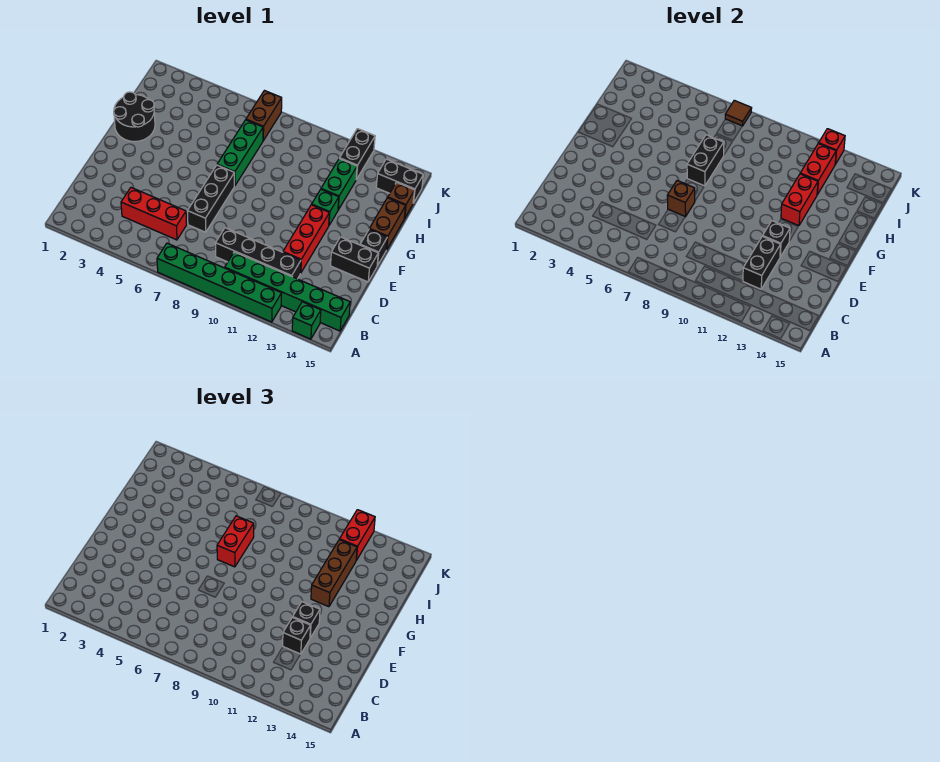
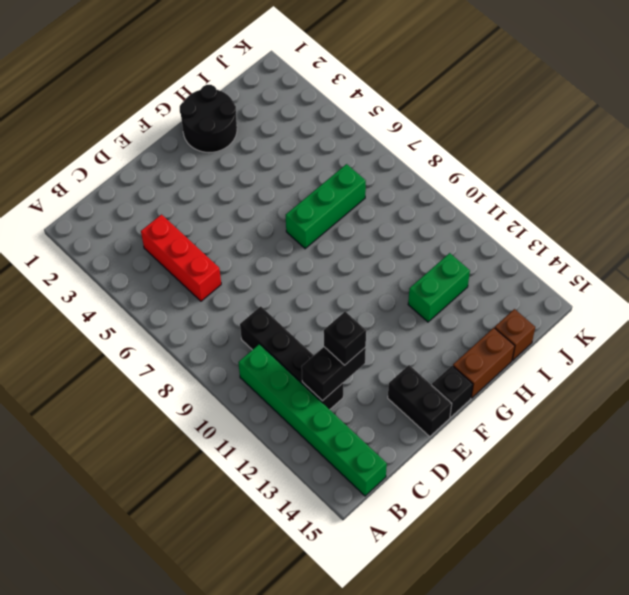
none -> green brick A7:A12 level 1
none -> green brick A14 level 1
none -> black brick D7:F7 level 1
none -> red brick D12:F12 level 1

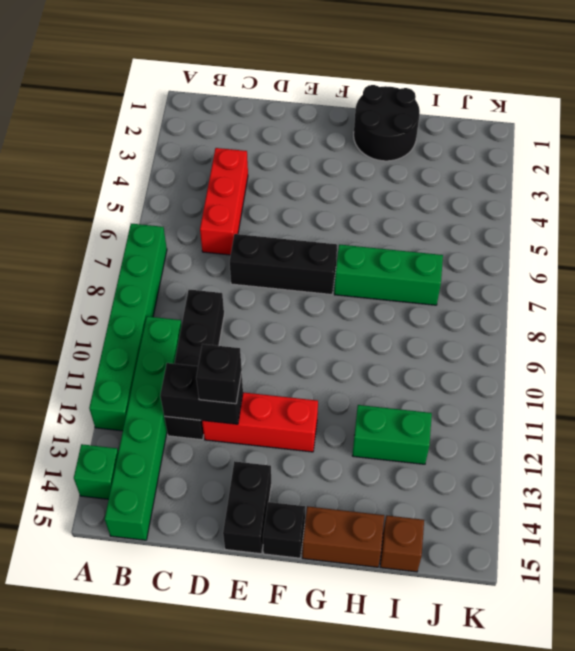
none -> green brick G12 level 1
none -> brown brick J7:K7 level 1
none -> black brick J12:K12 level 1
none -> black brick J14:J15 level 1

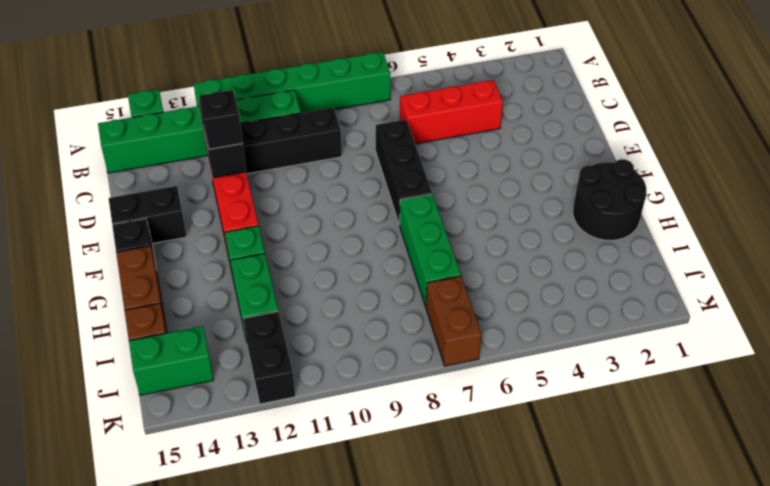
green brick J14:J15 level 1 -> black brick J14:J15 level 1
none -> brown brick E7 level 2
none -> black brick E12 level 2
none -> black brick G7:H7 level 2
none -> red brick G12:H12 level 2

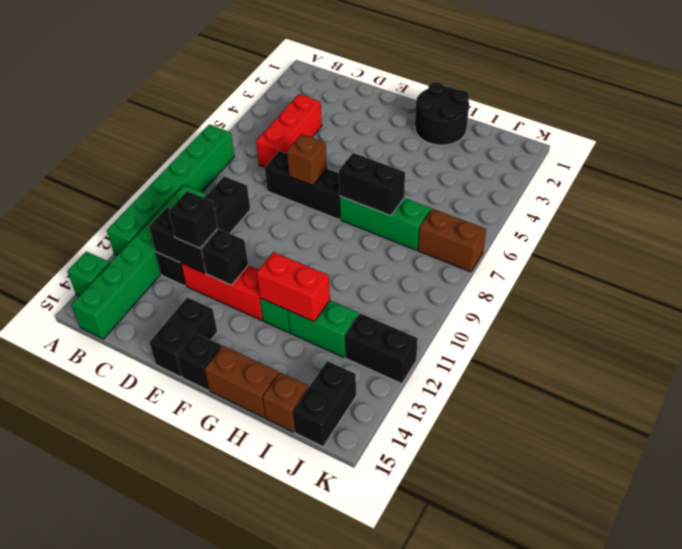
none -> red brick I12:J12 level 2
none -> brown tile K7 level 2
none -> red brick K12 level 2
none -> black brick E12 level 3

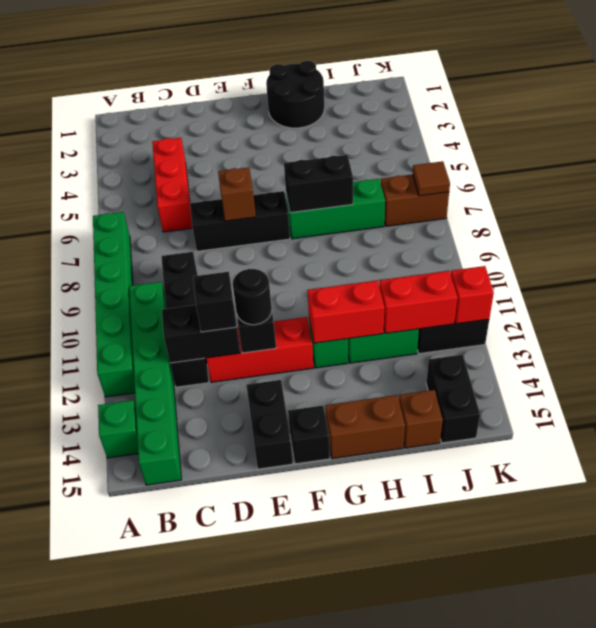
black round brick E12 level 3 -> black brick E12 level 3
none -> red brick G7:H7 level 3
none -> brown brick G12:I12 level 3
none -> red brick J12:K12 level 3

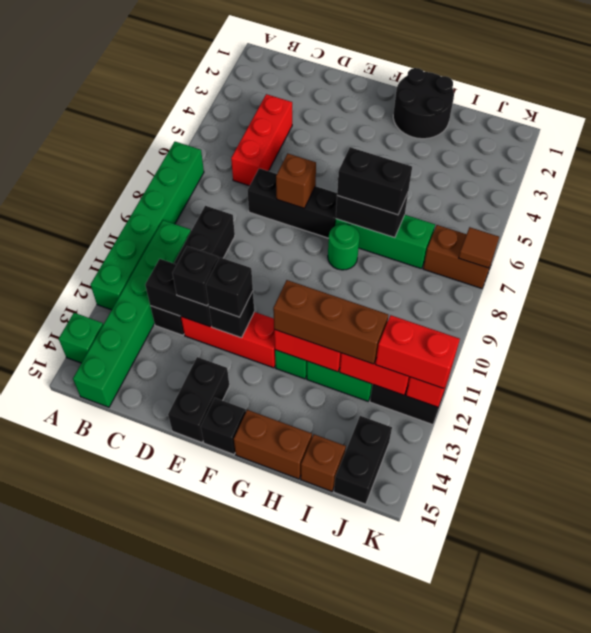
black brick G7:H7 level 3 -> red brick G7:H7 level 3
green round brick G8 level 1 -> none

